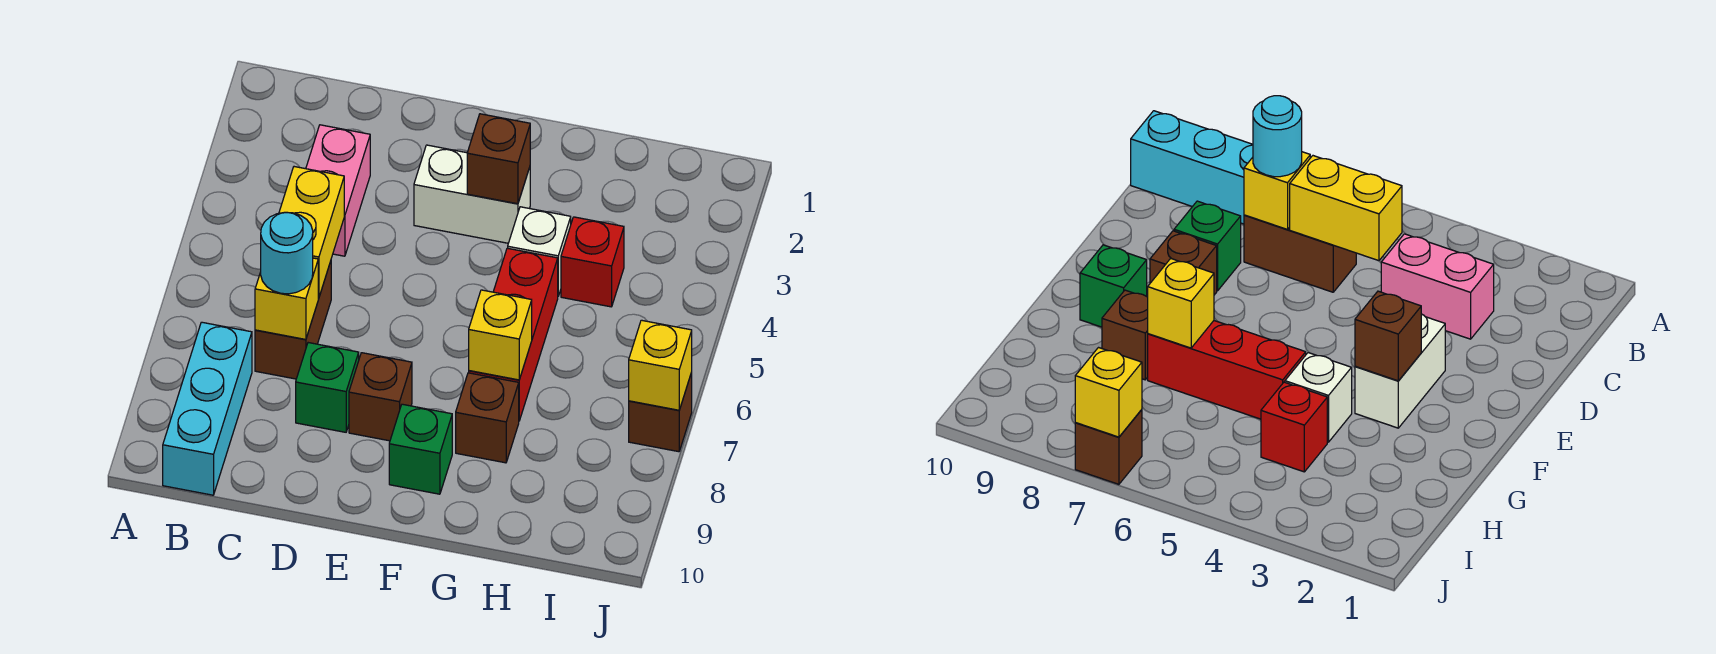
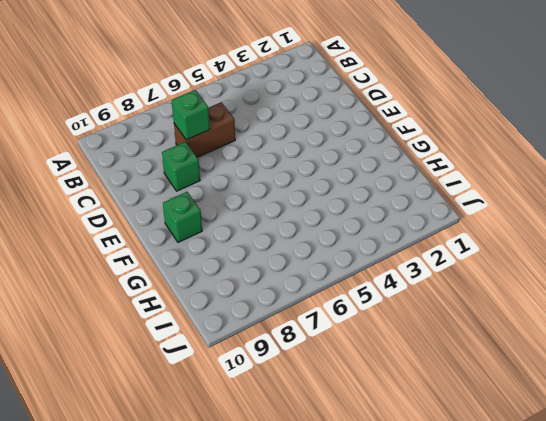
green brick C7 level 2 -> yellow brick C7 level 2
none -> cyan brick B8:B10 level 1
none -> pink brick C3:C4 level 1
none -> white brick E3:F3 level 1

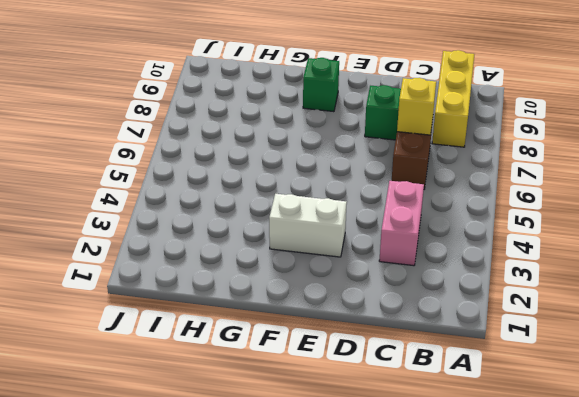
yellow brick B8:B10 level 1 -> cyan brick B8:B10 level 1
none -> brown brick E8 level 1
none -> white brick G4 level 1
none -> red brick G5:G7 level 1

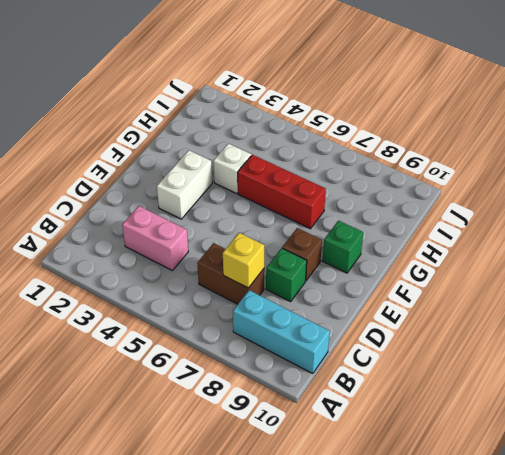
none -> brown brick G8 level 1
none -> red brick H4 level 1
none -> brown brick J7 level 1

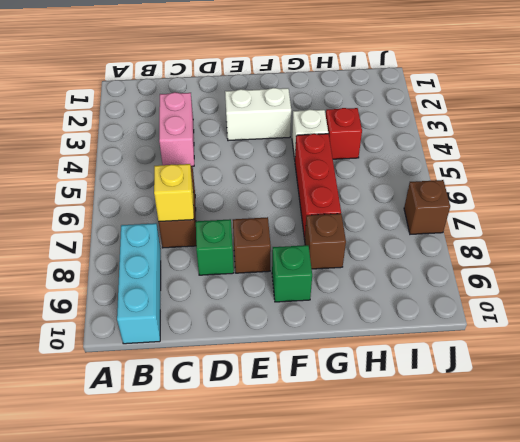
none -> yellow brick C5:C6 level 2
none -> brown brick F3 level 2
none -> yellow brick G7 level 2

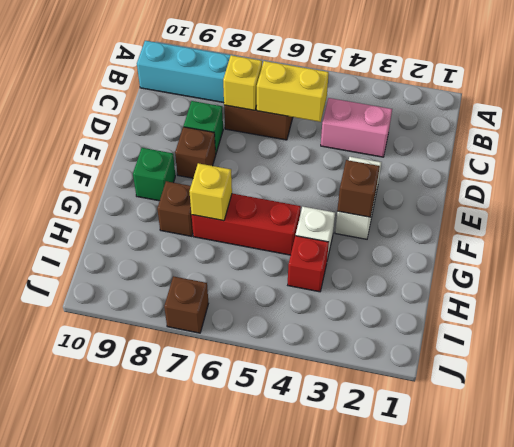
none -> yellow brick J7 level 2
none -> cyan round brick C7 level 3

